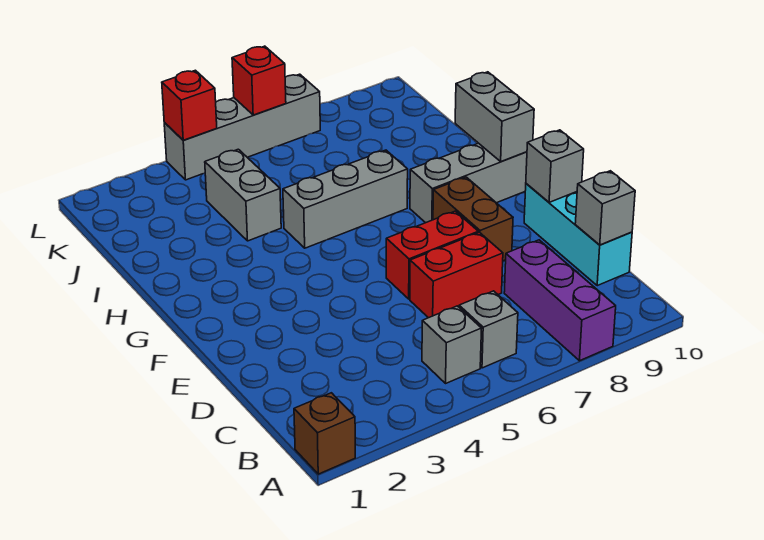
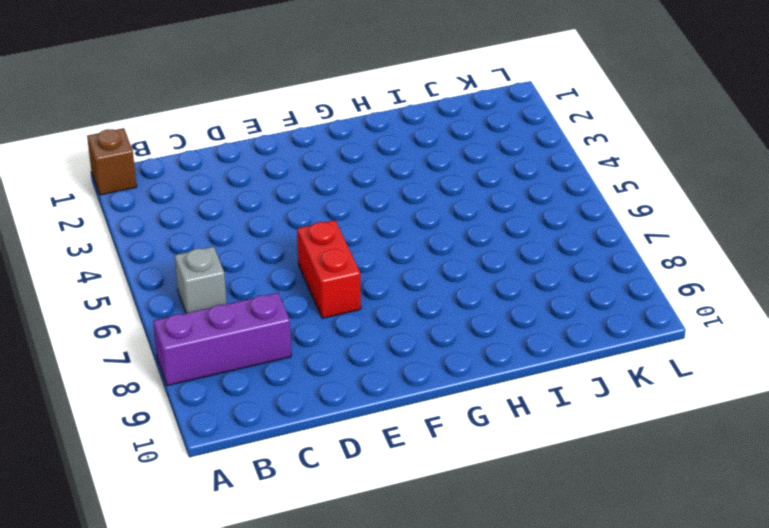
none -> grey brick B5 level 1
none -> cyan brick C10:E10 level 1
none -> red brick D6:D7 level 1

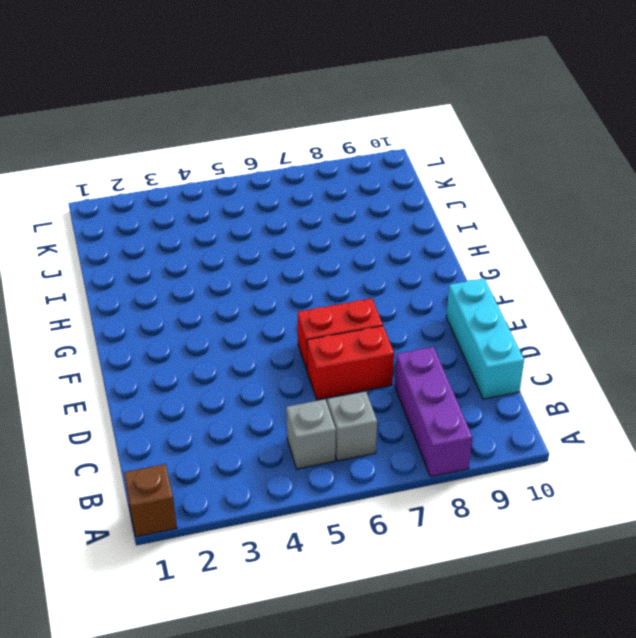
none -> brown brick E8:F8 level 1
none -> grey brick G8:G10 level 1
none -> grey brick H5:H7 level 1

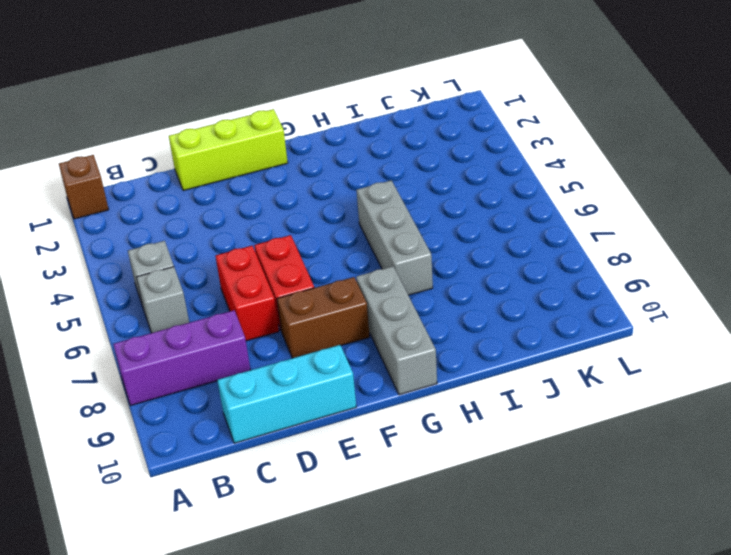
lime brick D1:F1 level 1 -> none
none -> grey brick I4:J4 level 1
none -> grey brick L4:L7 level 1
none -> grey brick C10 level 2

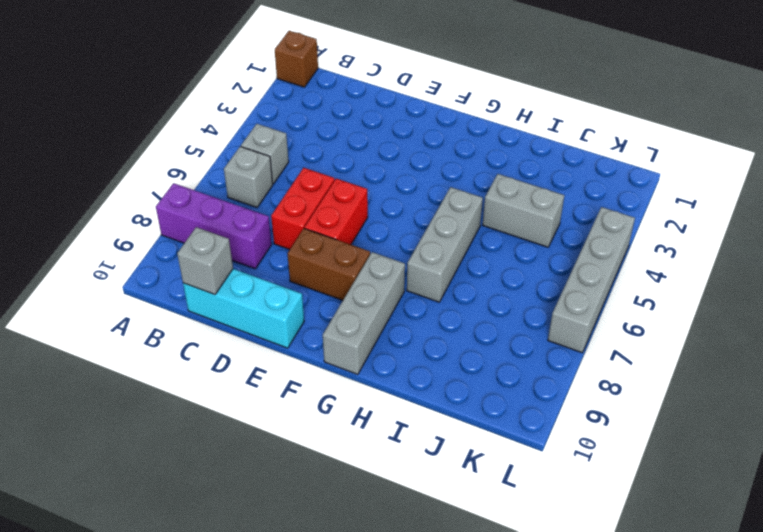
none -> grey brick E10 level 2
none -> grey brick G10:H10 level 2
none -> red brick L4 level 2

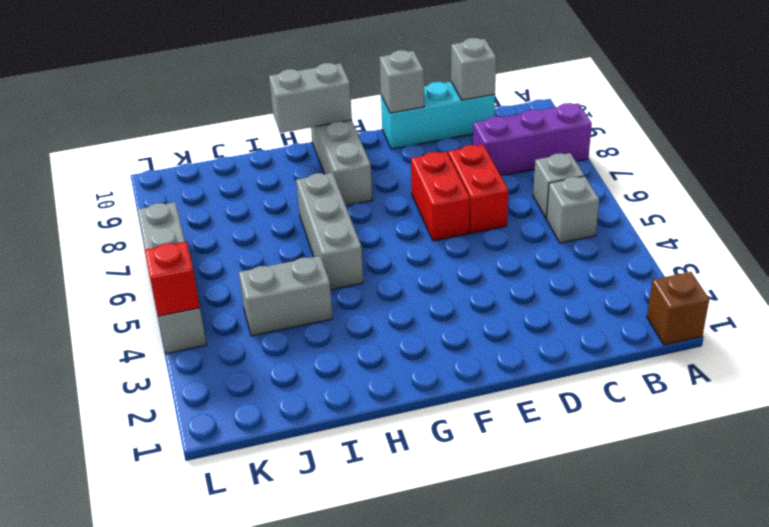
none -> brown brick E8:F8 level 1
none -> red brick L6 level 2

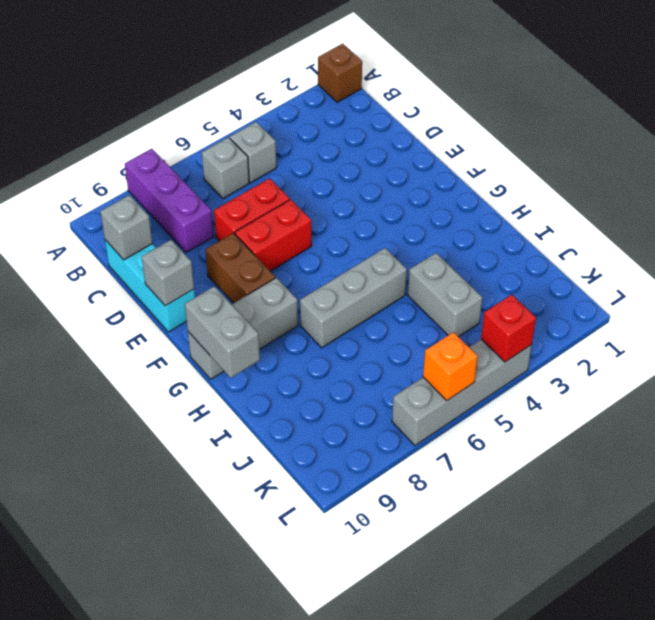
orange brick L6 level 2 -> red brick L6 level 2

